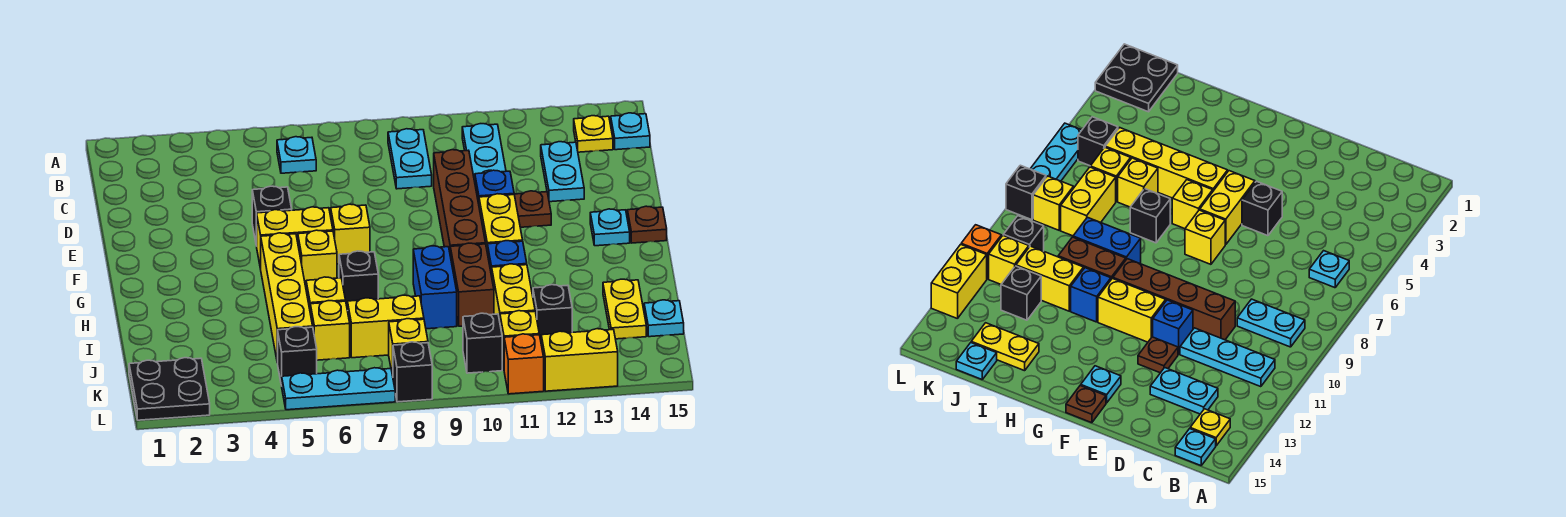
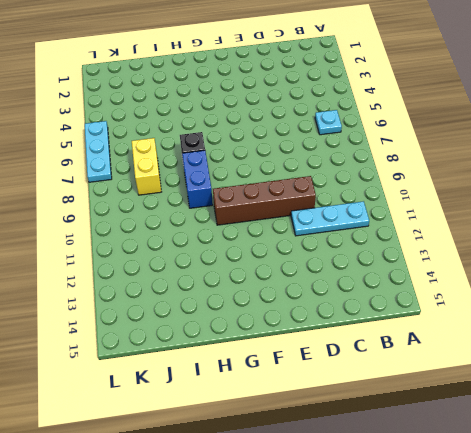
blue brick H8:H9 level 1 -> blue brick H9:I9 level 1
none -> cyan plate B9:C9 level 1
none -> yellow plate B14 level 1
none -> cyan plate B15 level 1
none -> cyan plate C13:D13 level 1

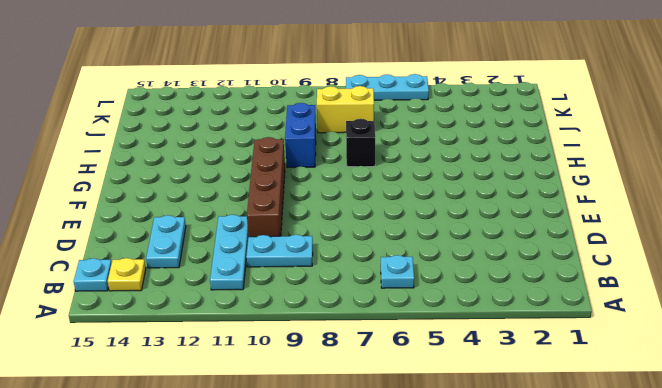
cyan plate C9:C10 level 1 -> cyan plate B9:C9 level 1
none -> black brick E5 level 1
none -> blue brick E11 level 1
none -> brown plate E12 level 1
none -> yellow brick F5:F6 level 1

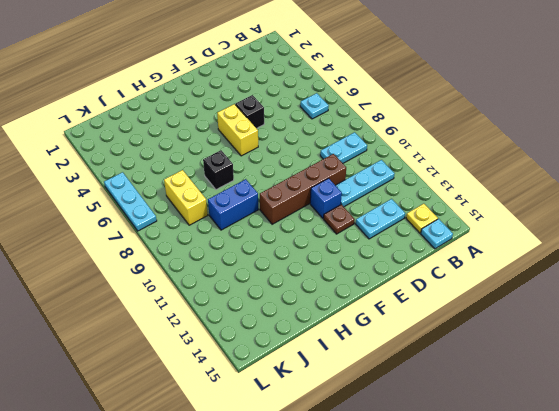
none -> yellow brick F7 level 1
none -> yellow brick F11:G11 level 1
none -> cyan plate F14 level 1
none -> brown plate F15 level 1

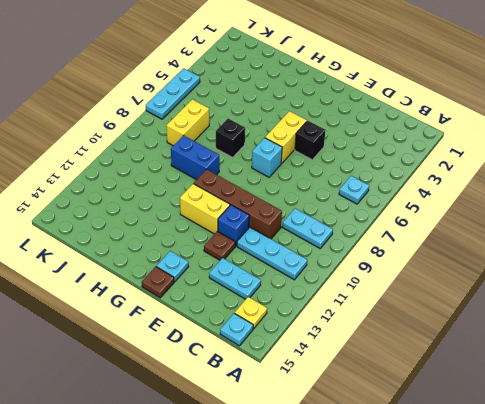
cyan brick F7 level 1 -> yellow brick F7 level 1
none -> yellow brick G5:J5 level 1
none -> yellow brick G6 level 1
none -> brown brick H10:I10 level 1
none -> blue brick H11 level 1

